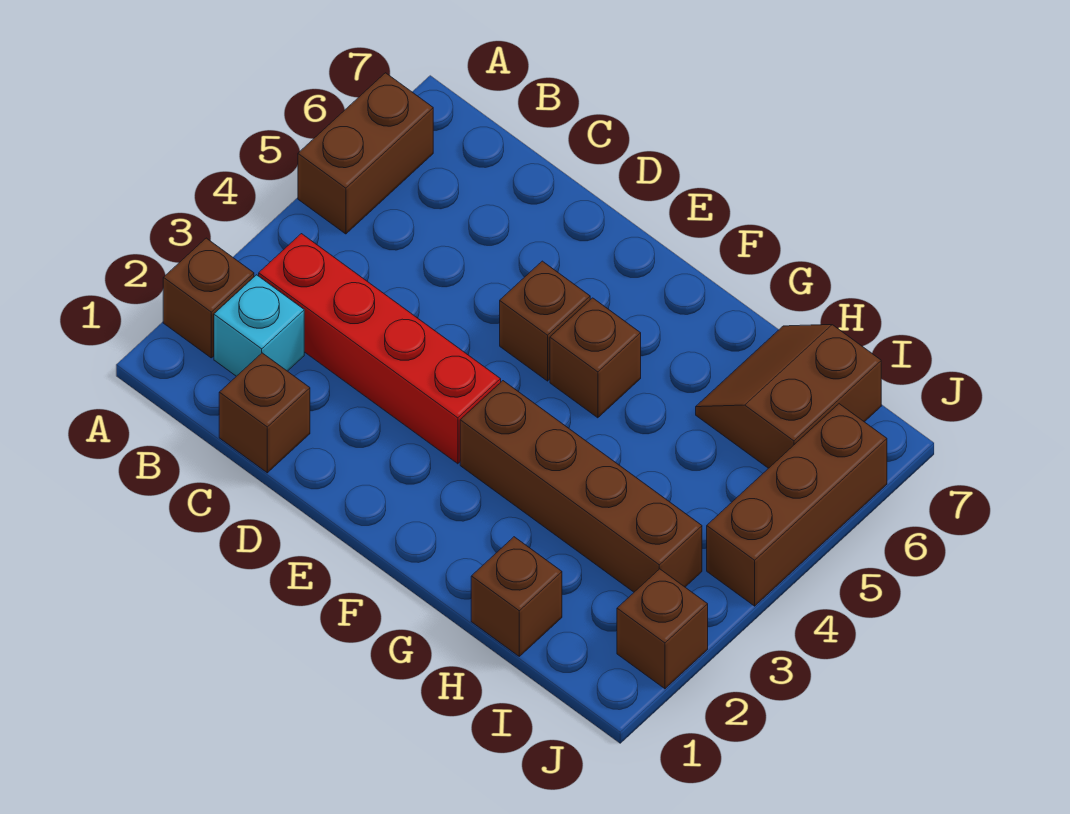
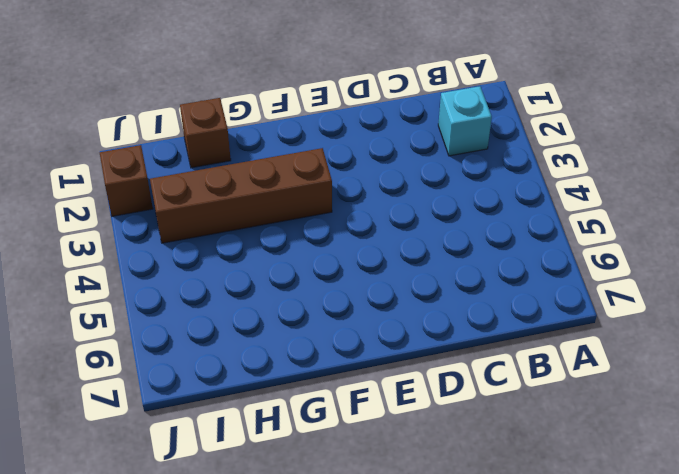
none -> brown brick A2 level 1
none -> brown brick A5:A6 level 1
none -> red brick B3:E3 level 1

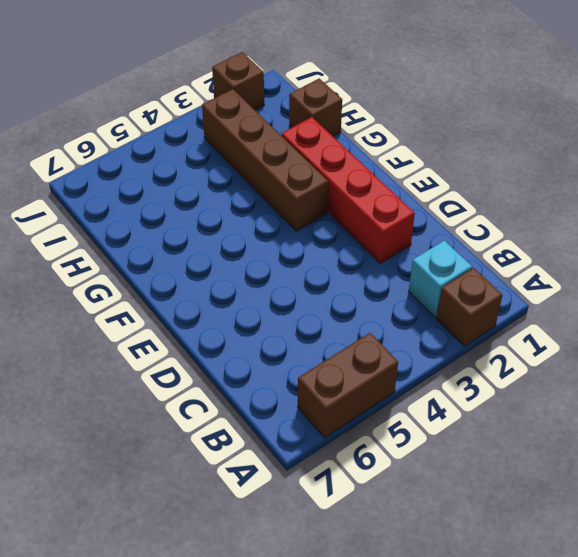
red brick D2:G2 level 1 -> red brick B3:E3 level 1
none -> brown brick C1 level 1
none -> brown brick E5 level 1
none -> brown brick F5 level 1

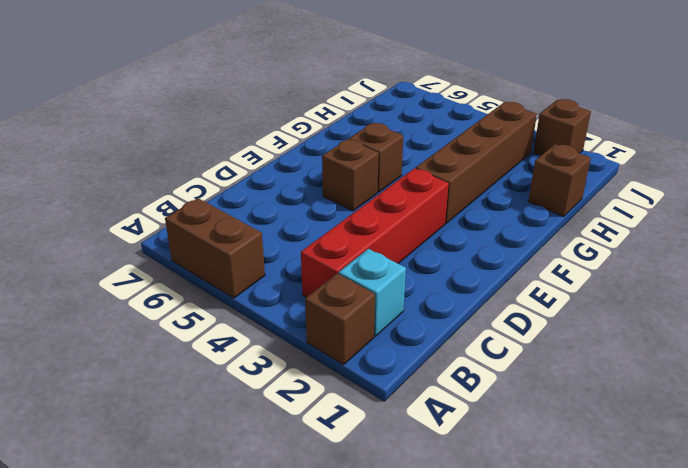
none -> brown brick C1 level 1
none -> brown slope H6:I7 level 1 top I
none -> brown brick J4:J6 level 1

